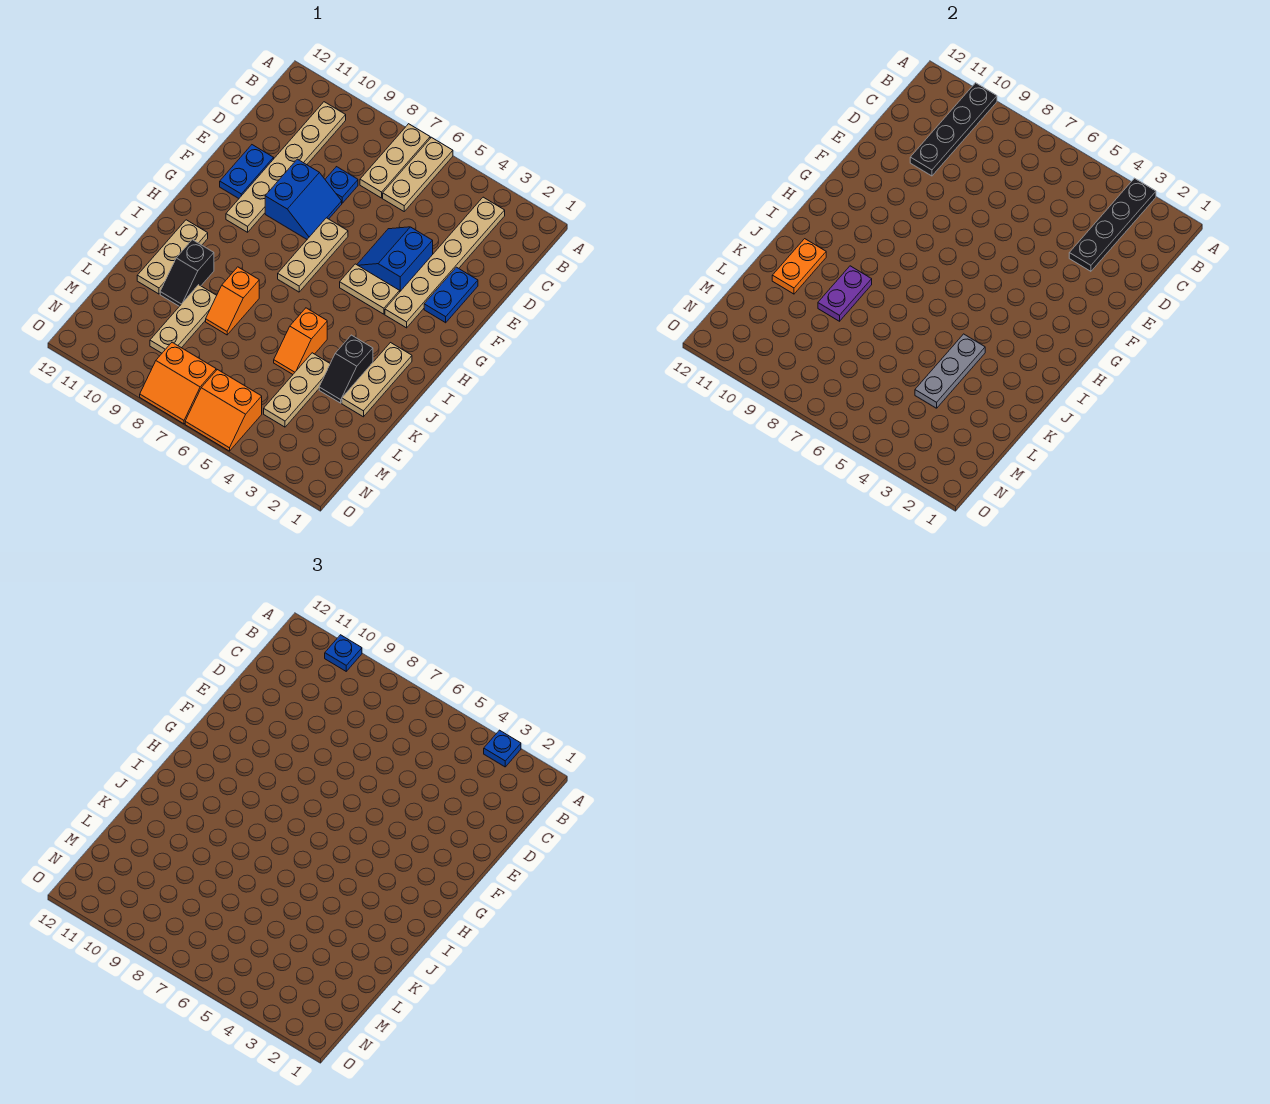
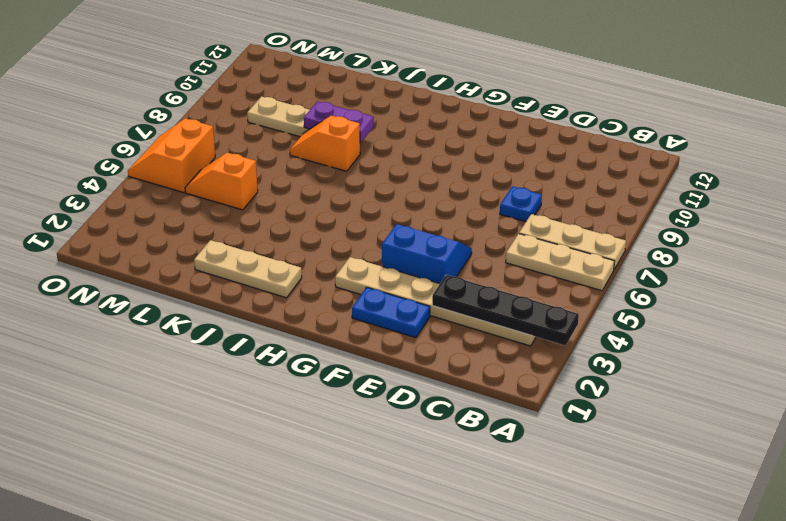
orange slope L5:M5 level 1 top L -> orange slope J5:K5 level 1 top J
none -> tan plate B10:G10 level 1
none -> blue slope E8:F9 level 1 top 9
none -> blue plate E11:F11 level 1

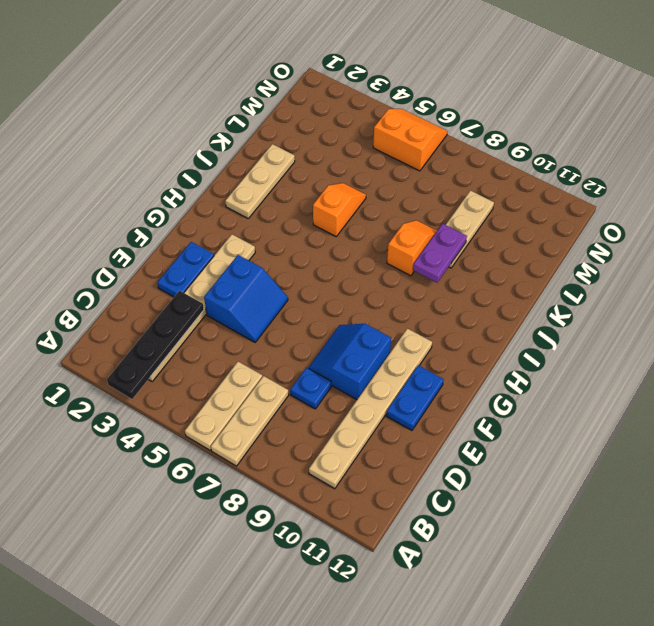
none -> tan plate F7:H7 level 1
none -> tan plate G4:G5 level 1
none -> tan plate I11:K11 level 1

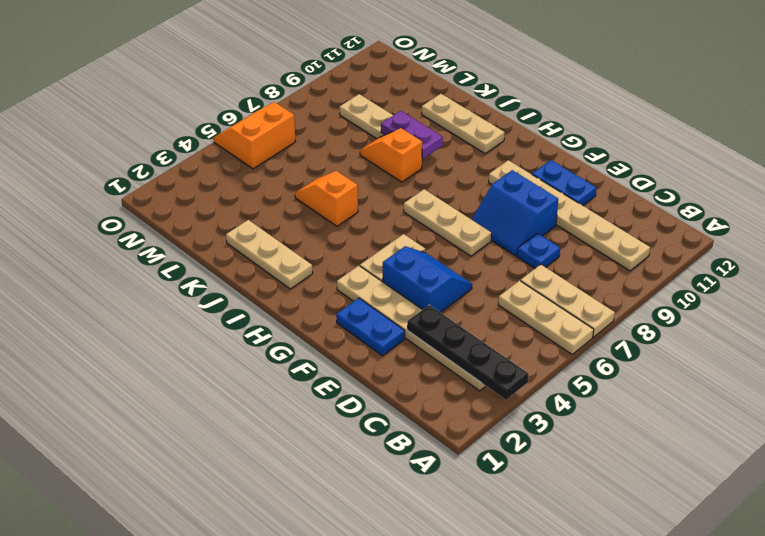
none -> black slope J3:K3 level 1 top J
none -> black slope J10:K10 level 1 top J
none -> tan plate K4:M4 level 1

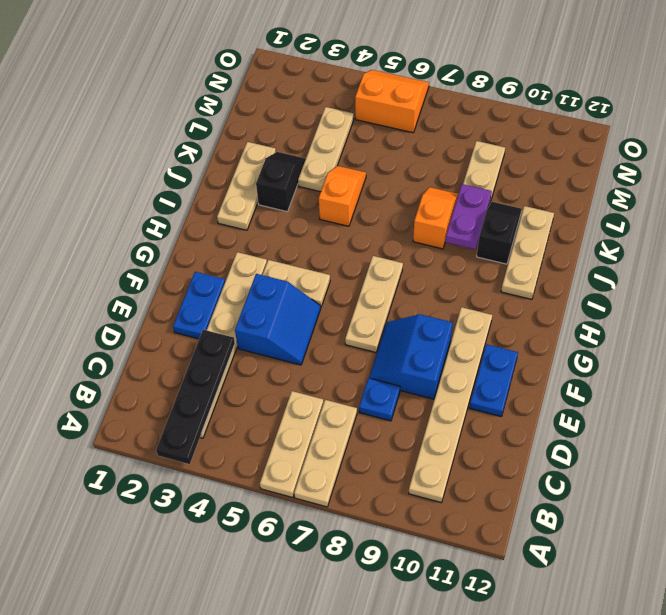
none -> orange slope N7:O8 level 1 top N
none -> black plate A10:D10 level 2
none -> grey plate J4:L4 level 2

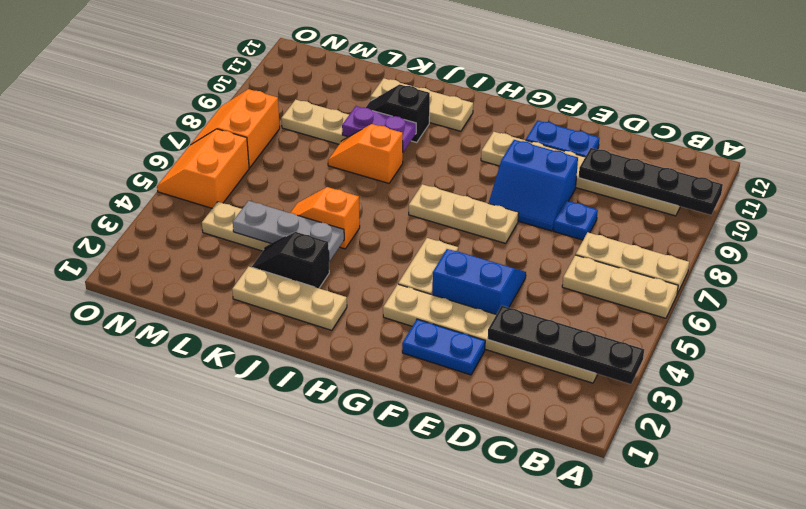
none -> orange plate J11:K11 level 2
none -> blue plate A3 level 3
none -> blue plate A10 level 3

